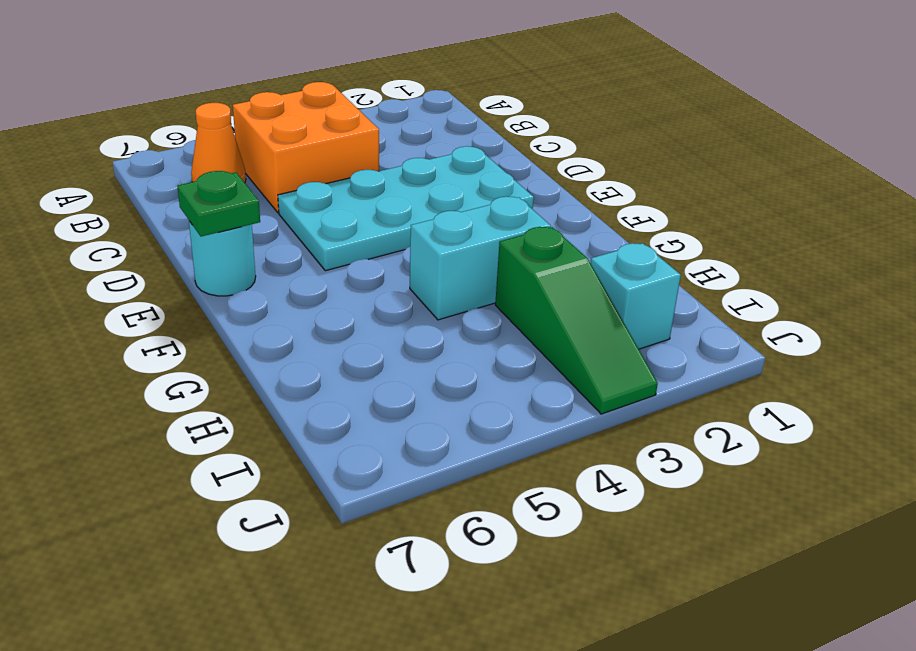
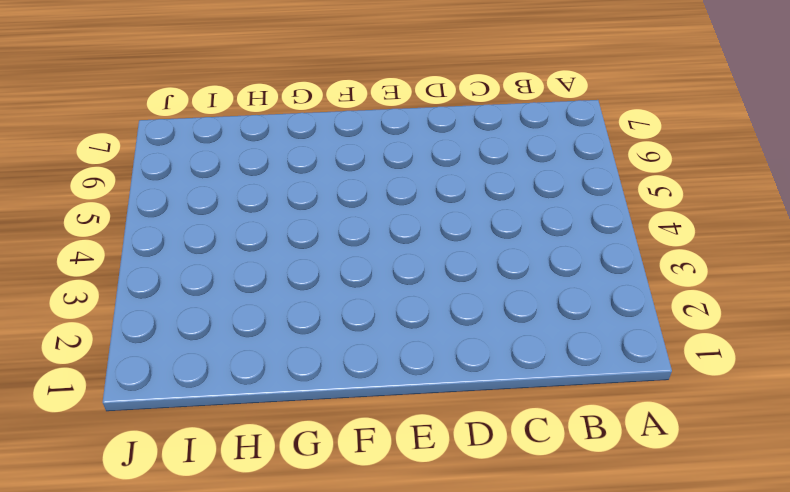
none -> orange brick B4:C5 level 1
none -> orange cone B6 level 1

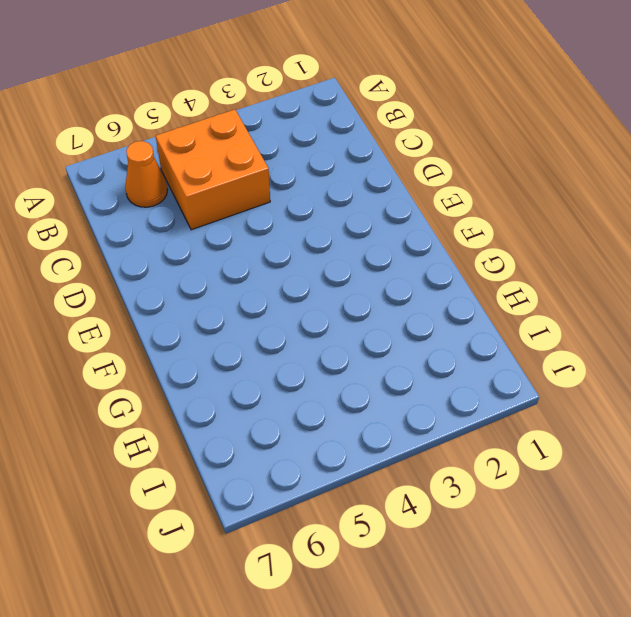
none -> cyan plate D2:E5 level 1
none -> cyan round brick E7 level 1

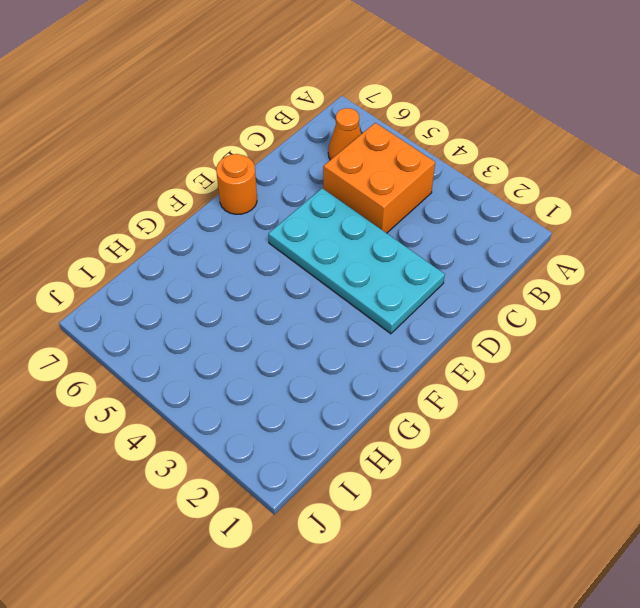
orange round brick E7 level 1 -> cyan round brick E7 level 1
none -> cyan brick G3:G4 level 1
none -> green slope H3:J3 level 1 top H

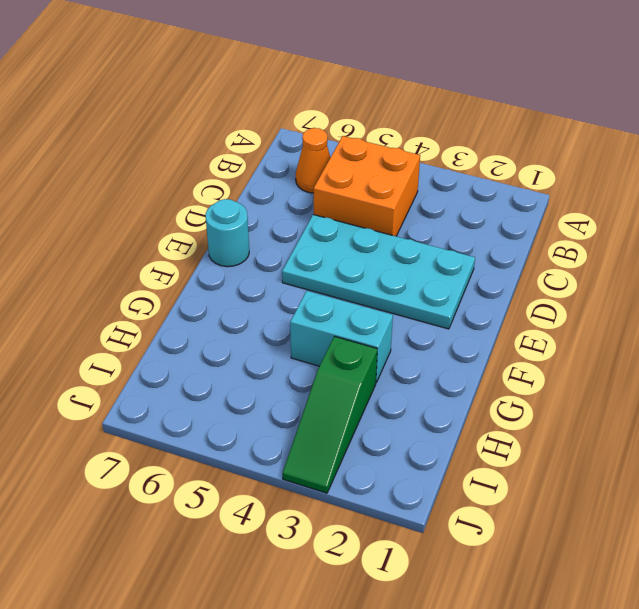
none -> cyan brick I2 level 1
none -> green plate E7 level 2

